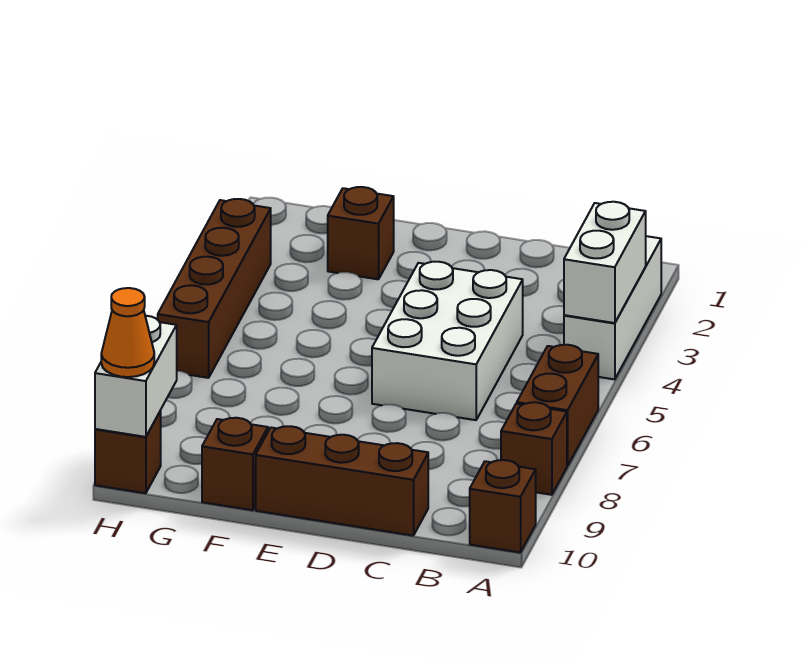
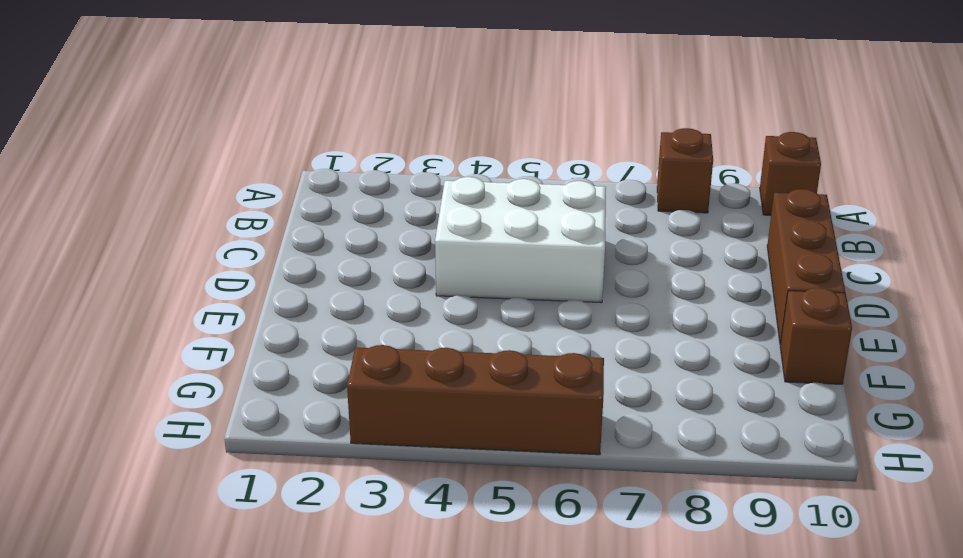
none -> white brick A2:A4 level 1
none -> brown brick A6:A7 level 1
none -> brown brick F2 level 1

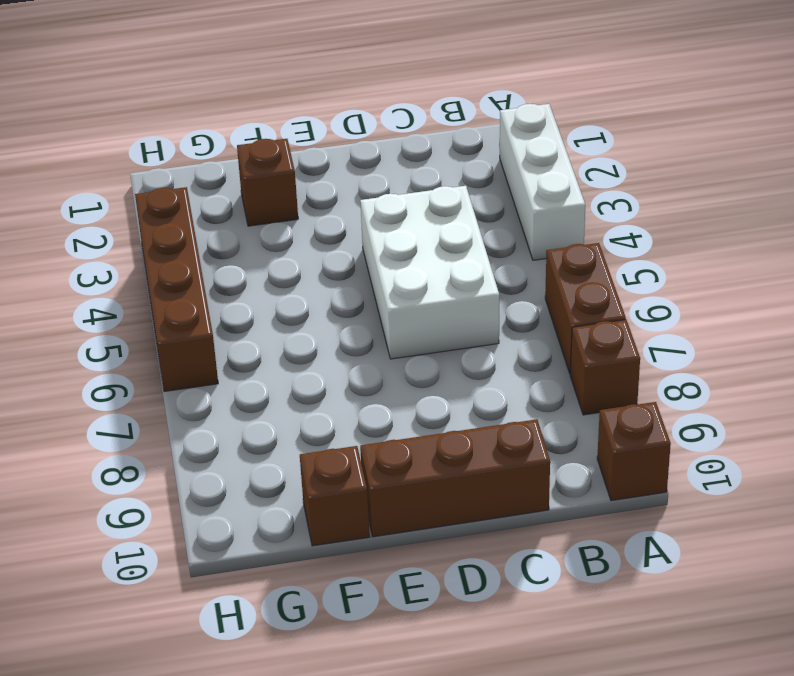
none -> brown brick H10 level 1
none -> white brick A3:A4 level 2
none -> white brick H9:H10 level 2

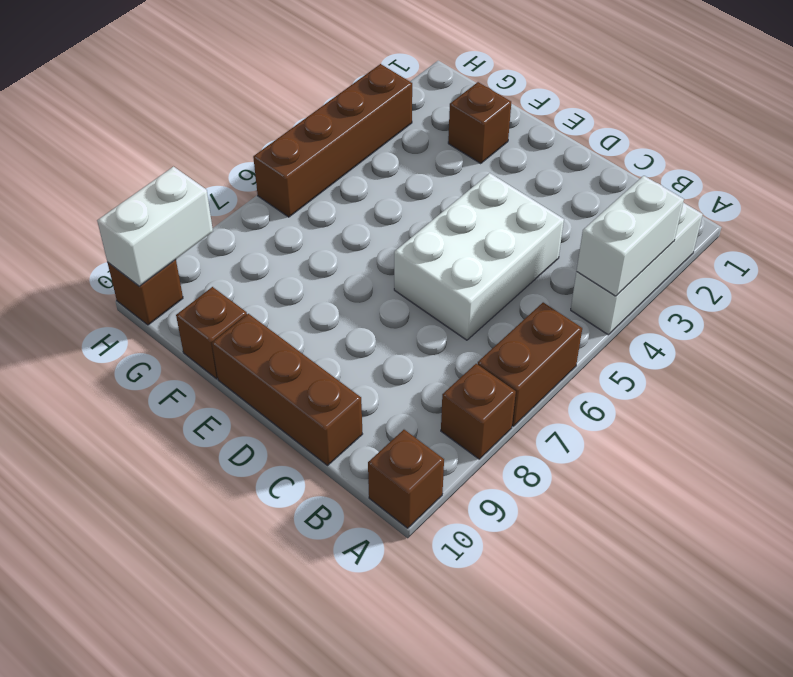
none -> orange cone H10 level 3

